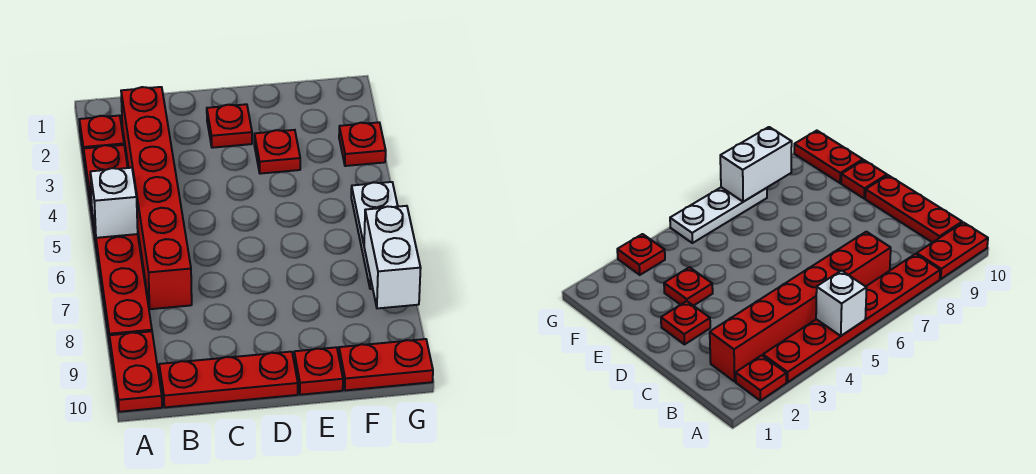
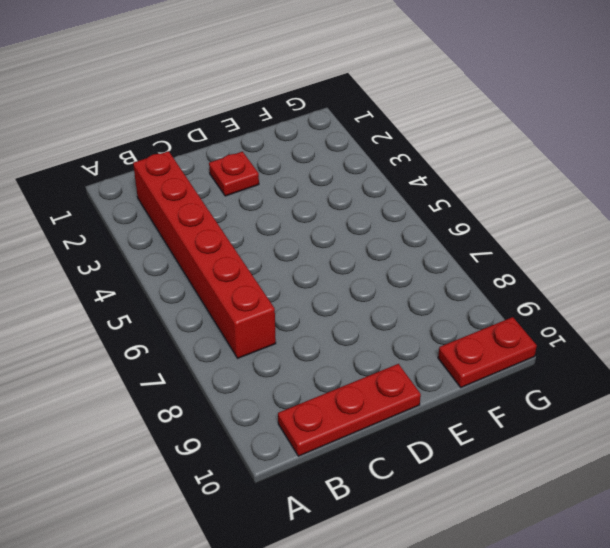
none -> red plate A2 level 1
none -> red plate A3:A8 level 1
none -> red plate A9:A10 level 1

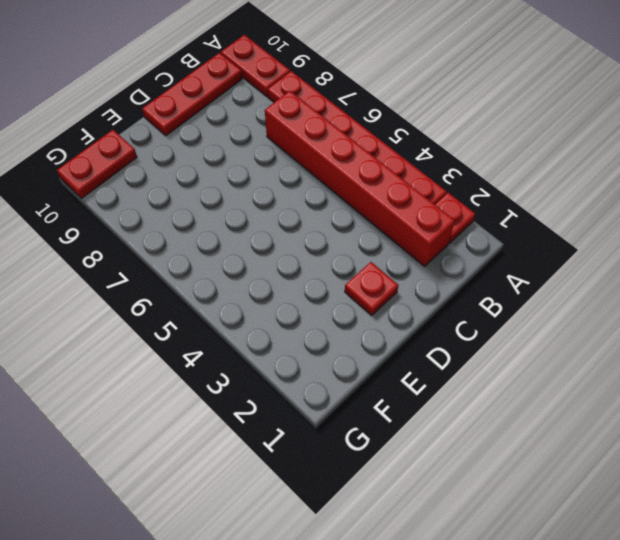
none -> red plate E3 level 1
none -> red plate E10 level 1
none -> red plate G3 level 1

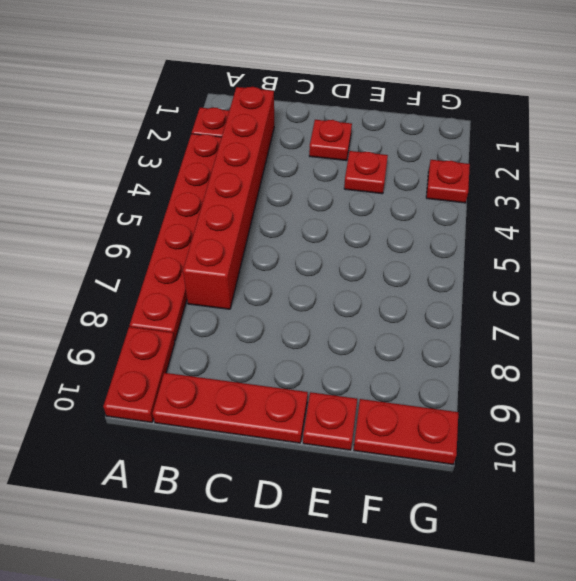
none -> white plate G5:G7 level 1
none -> white brick A5 level 2
none -> white brick G7:G8 level 2

